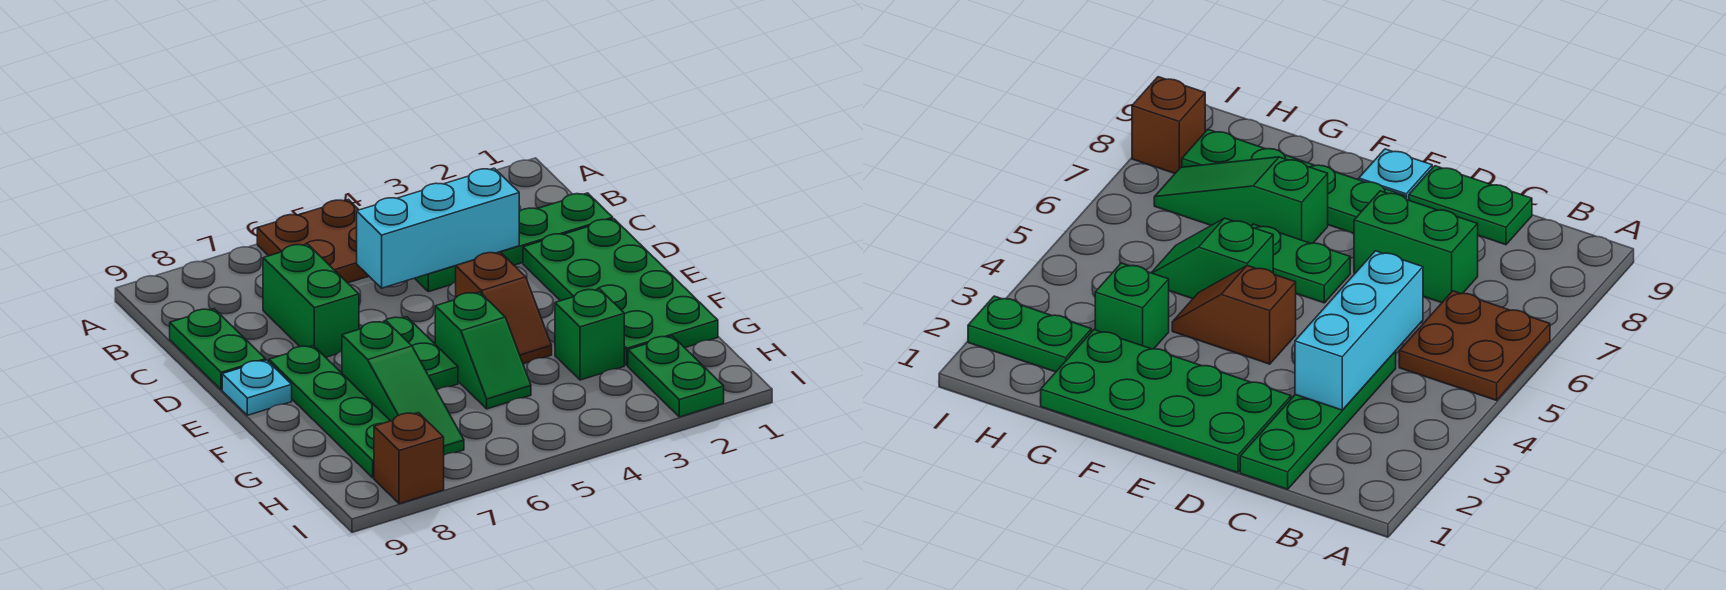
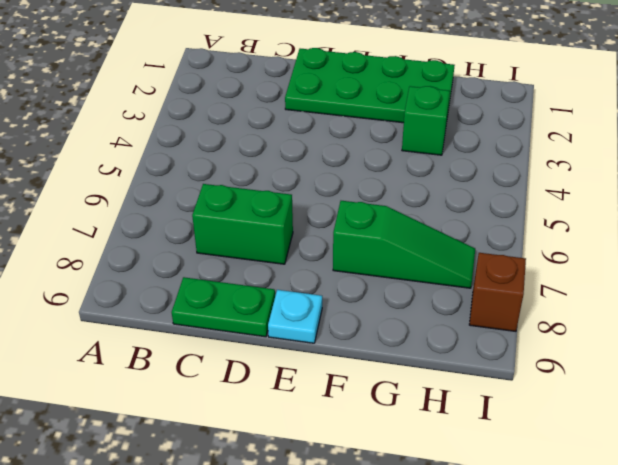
none -> brown plate A5:B6 level 1
none -> green plate C1:C4 level 1
none -> brown slope E4:F4 level 1 top E

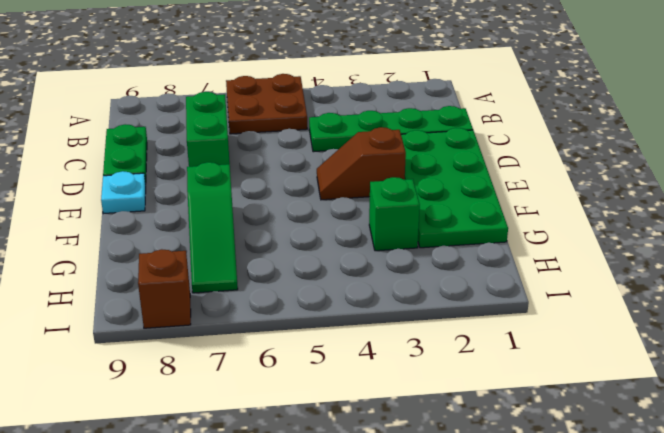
brown slope E3:E4 level 1 top 3 -> brown slope E4:F4 level 1 top E
none -> green plate E6:F6 level 1
none -> green plate E8:H8 level 1
none -> green slope F5:G5 level 1 top F

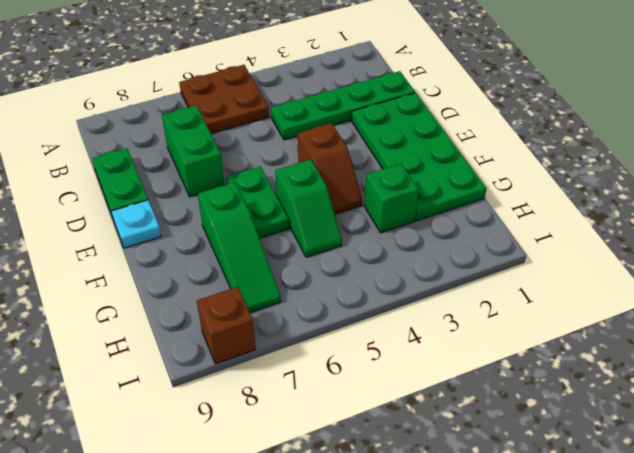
none -> green plate E8:H8 level 1
none -> green plate H2:I2 level 1
none -> cyan brick C3:C5 level 2

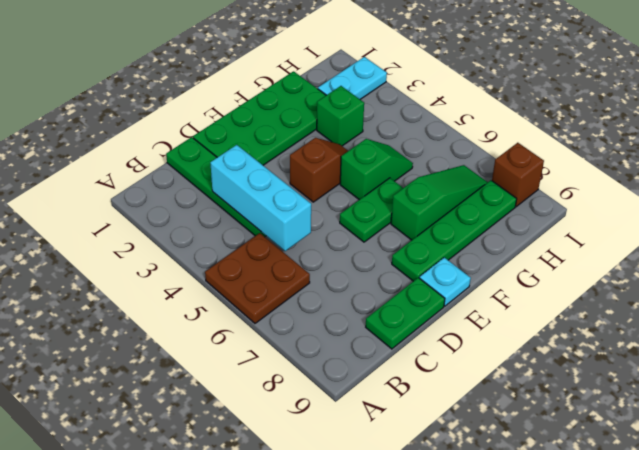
cyan plate H2:I2 level 1 -> green plate H2:I2 level 1
none -> green brick C7:D7 level 1

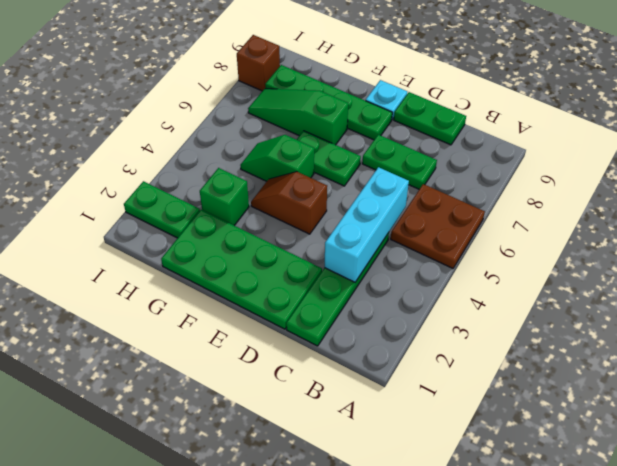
green plate C7:D7 level 1 -> green brick C7:D7 level 1

